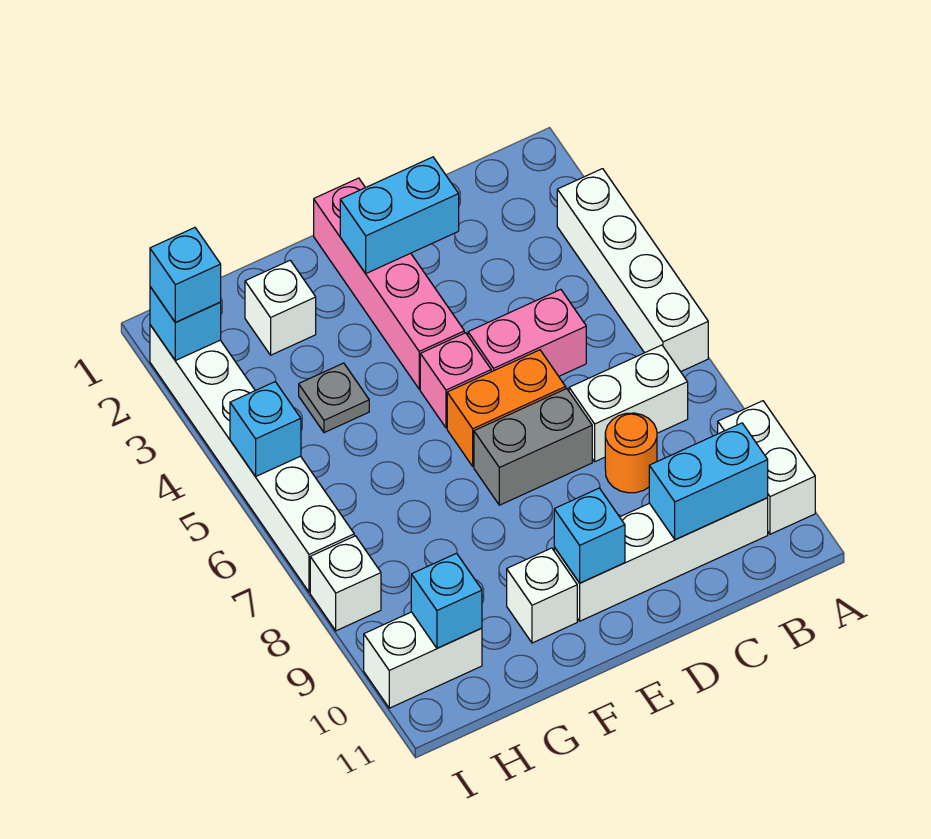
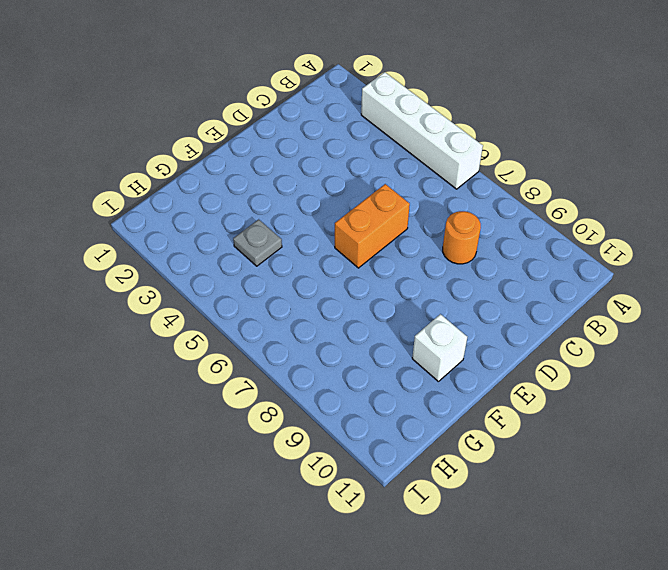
none -> white brick A9:A10 level 1
none -> white brick B7:C7 level 1
none -> white brick B10:E10 level 1

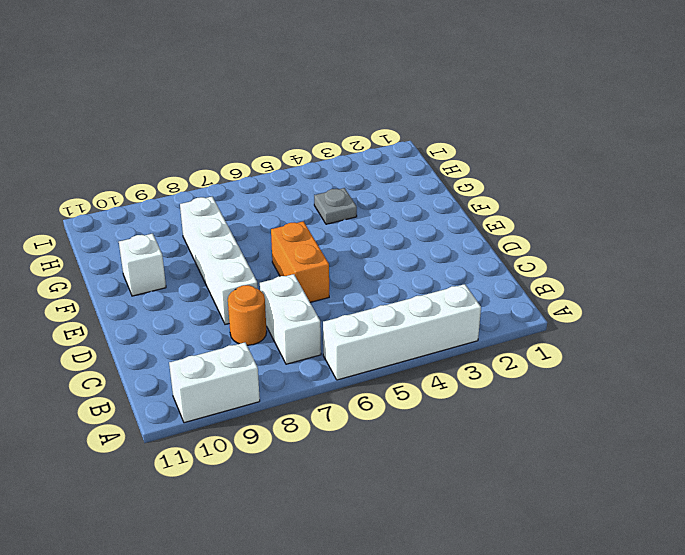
white brick D8:G8 level 1 -> white brick B10:E10 level 1
none -> pink brick C5:D5 level 1
none -> grey brick D7:E7 level 1
none -> pink brick E1:E4 level 1

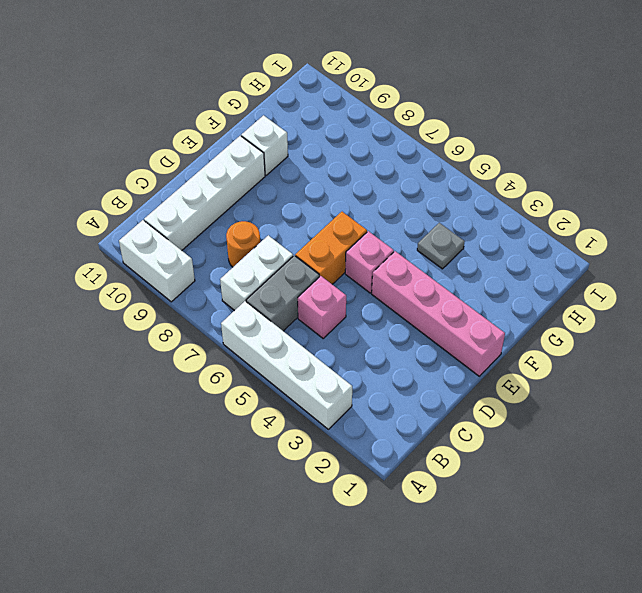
grey brick B6:C6 level 1 -> grey brick D7:E7 level 1
pink brick C5 level 1 -> pink brick C5:D5 level 1
none -> white brick G2 level 1
none -> white brick H10:I10 level 1
none -> white brick I2:I7 level 1

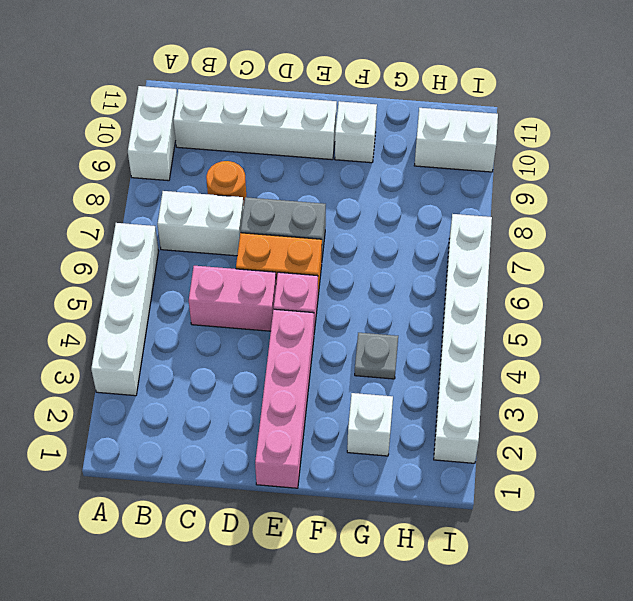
none -> white brick I8 level 1
none -> cyan brick B10:C10 level 2
none -> cyan brick D2:E2 level 2

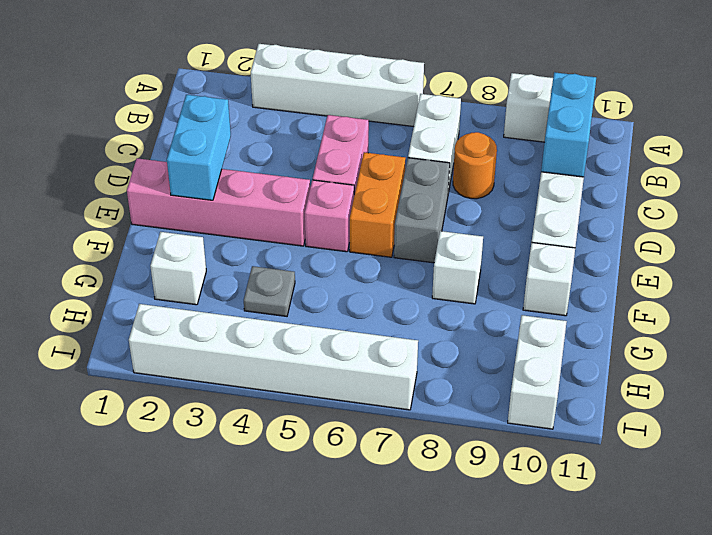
white brick F8 level 1 -> white brick I8 level 1
none -> cyan brick E10 level 2
none -> cyan brick H10 level 2
none -> cyan brick I2 level 2

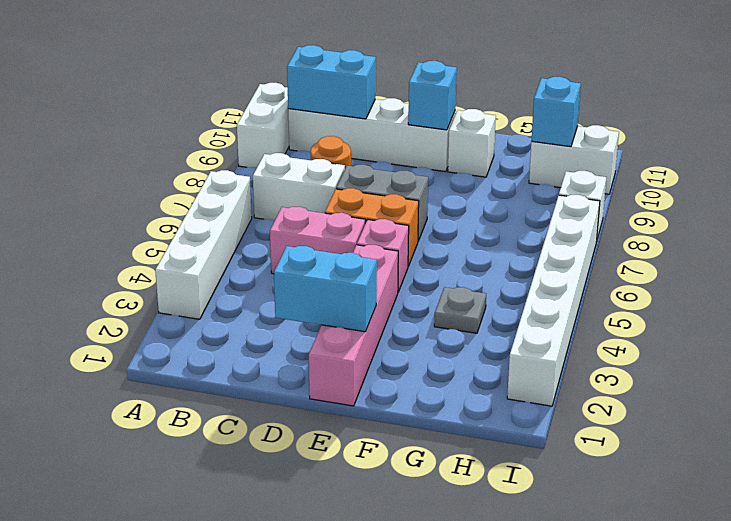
none -> white brick G2 level 1
none -> cyan brick I2 level 2
none -> cyan brick I5 level 2

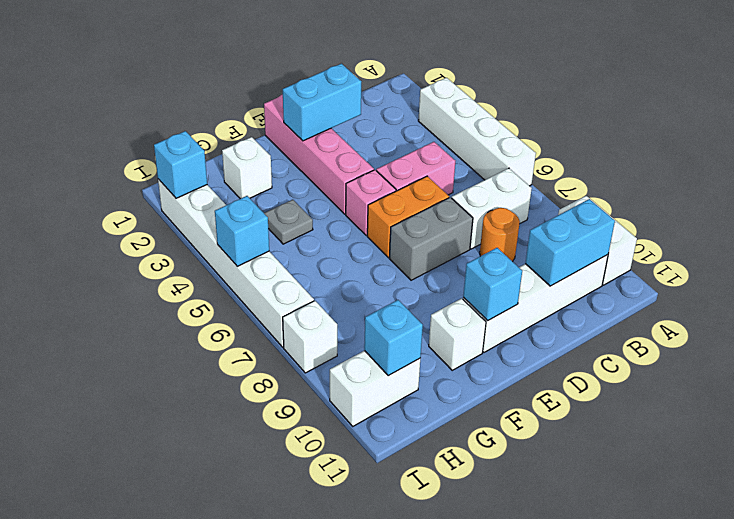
none -> cyan brick I2 level 3

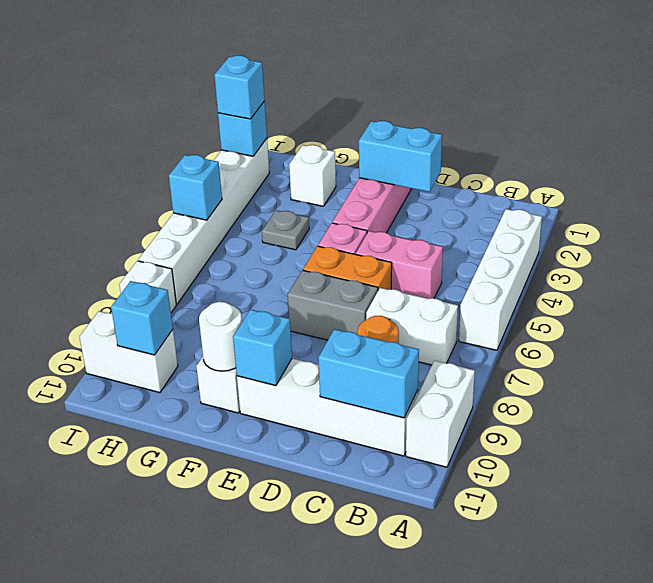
white round brick F10 level 2 -> none

